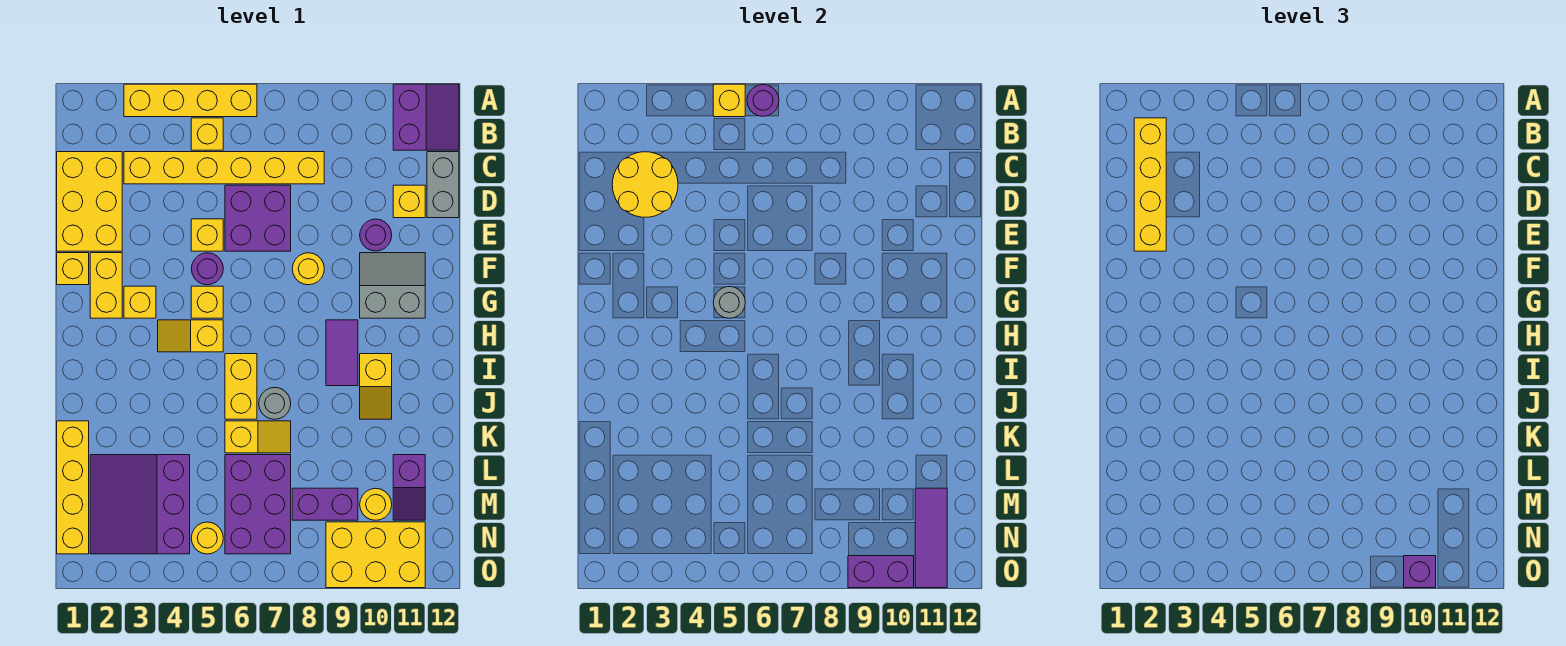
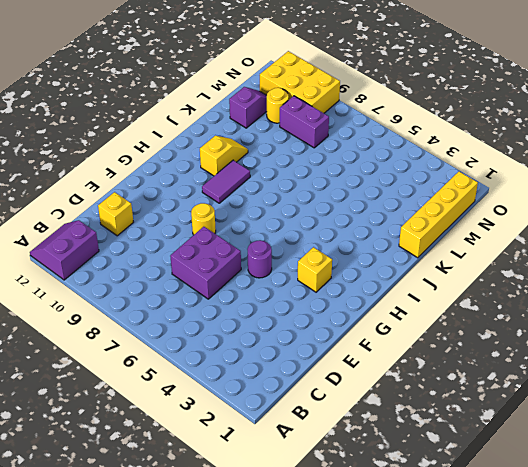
none -> yellow brick A3:A6 level 1
none -> yellow brick B5 level 1
none -> yellow brick C1:E2 level 1
none -> yellow brick C3:C8 level 1

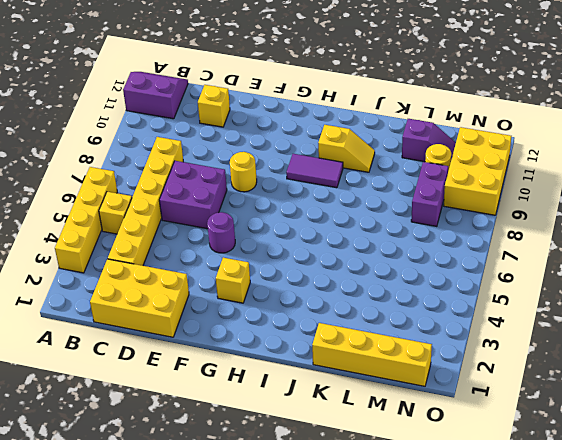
none -> grey brick C12:D12 level 1
none -> yellow brick E5 level 1
none -> purple round brick E10 level 1
none -> yellow brick F1 level 1

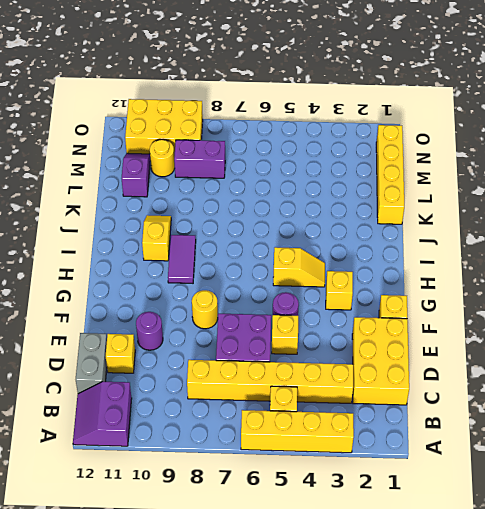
none -> yellow brick F2:G2 level 1
none -> grey slope F10:G11 level 1 top G
none -> yellow brick G5 level 1
none -> yellow brick I6:J6 level 1

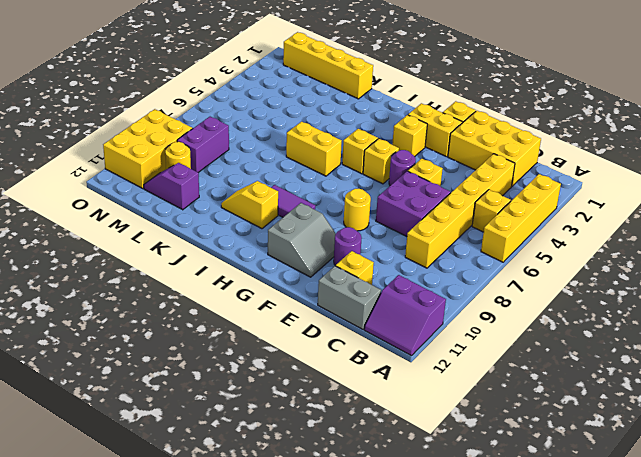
none -> grey round brick J7 level 1
none -> yellow slope K6:K7 level 1 top 6
none -> purple slope L2:N4 level 1 top 4
none -> purple brick L6:N7 level 1

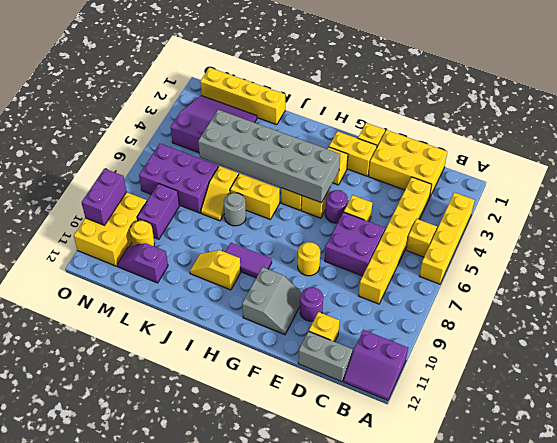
grey brick G4:L5 level 2 -> grey round brick G5 level 2
none -> yellow round brick N5 level 1
none -> yellow brick A5 level 2
none -> purple round brick A6 level 2
none -> yellow round brick C2:D3 level 2

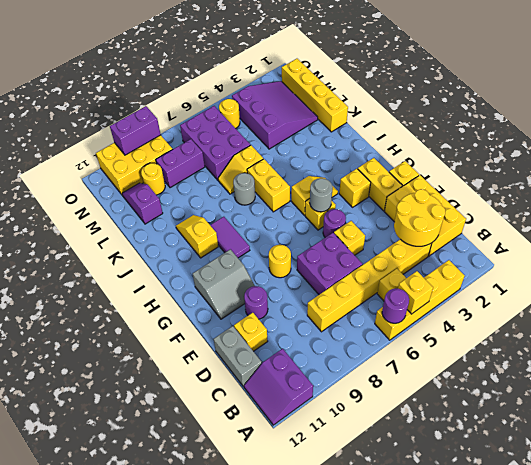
none -> purple tile M11:O11 level 2
none -> yellow brick B2:E2 level 3
none -> purple brick O10 level 3

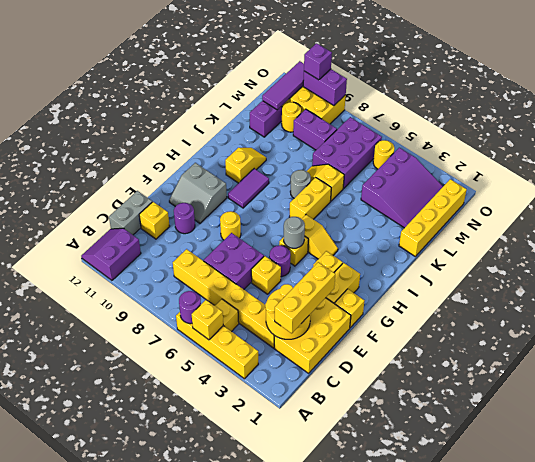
yellow brick C2:E2 level 3 -> yellow brick B2:E2 level 3

